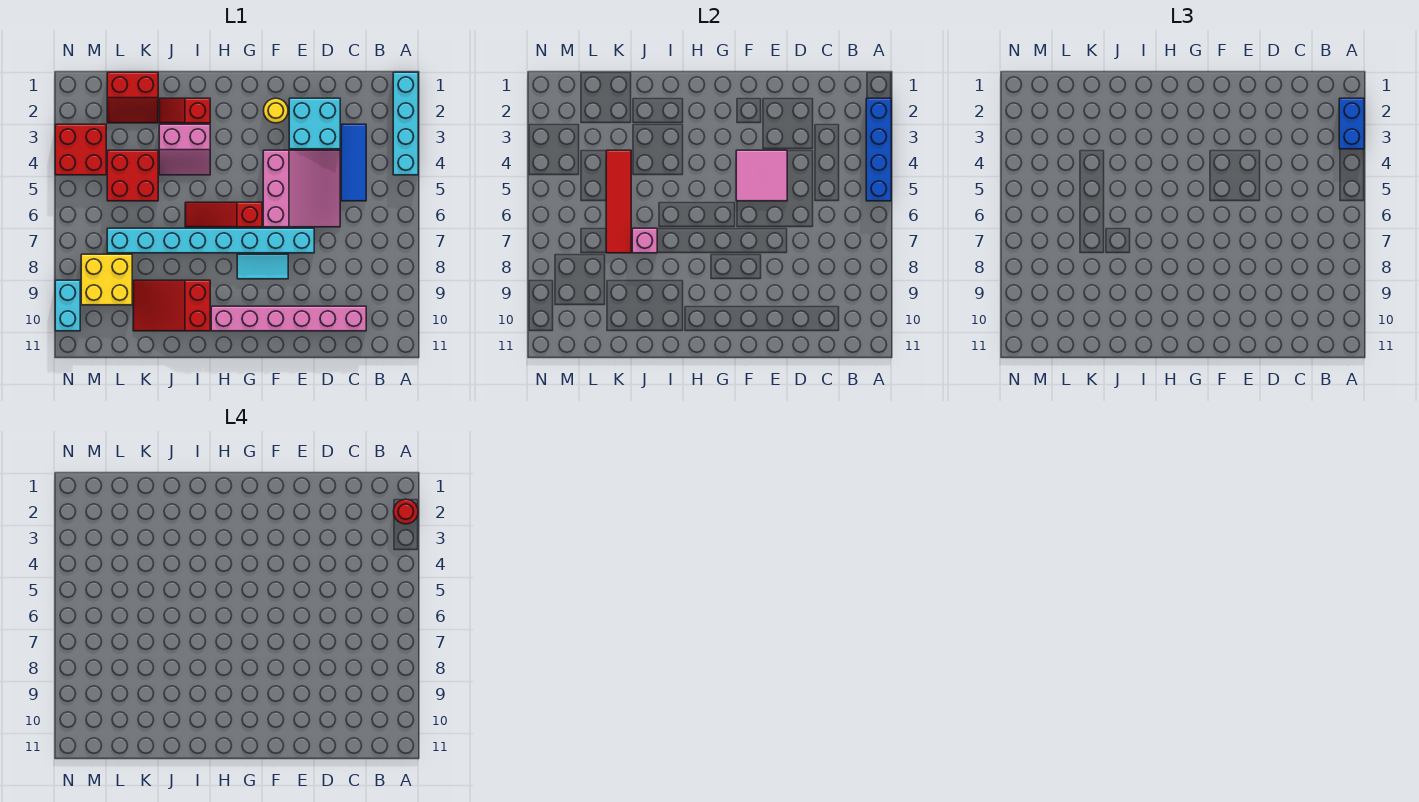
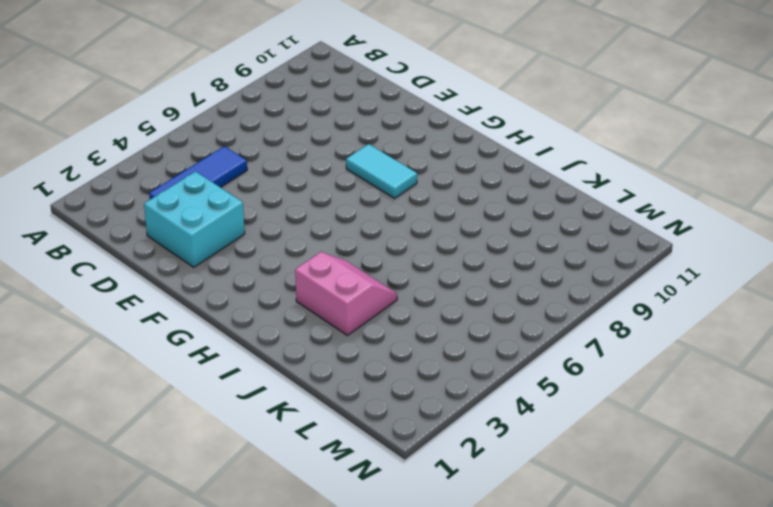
none -> cyan brick A1:A4 level 1
none -> pink brick C10:H10 level 1
none -> pink slope D4:F6 level 1 top F

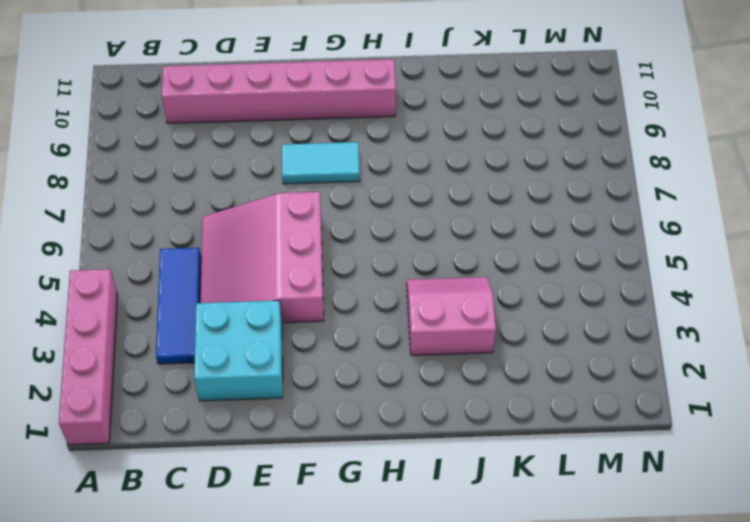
pink brick A1:A4 level 1 -> cyan brick A1:A4 level 1
none -> cyan brick E7:L7 level 1
none -> yellow round brick F2 level 1
none -> red slope G6:I6 level 1 top G

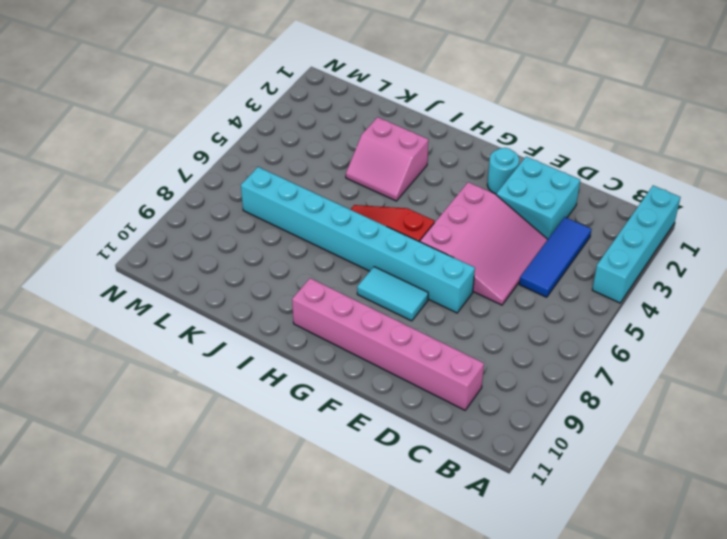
cyan round brick F2 level 1 -> yellow round brick F2 level 1
none -> red slope I2:J2 level 1 top I
none -> red slope I9:K10 level 1 top I
none -> red slope K1:L2 level 1 top 1

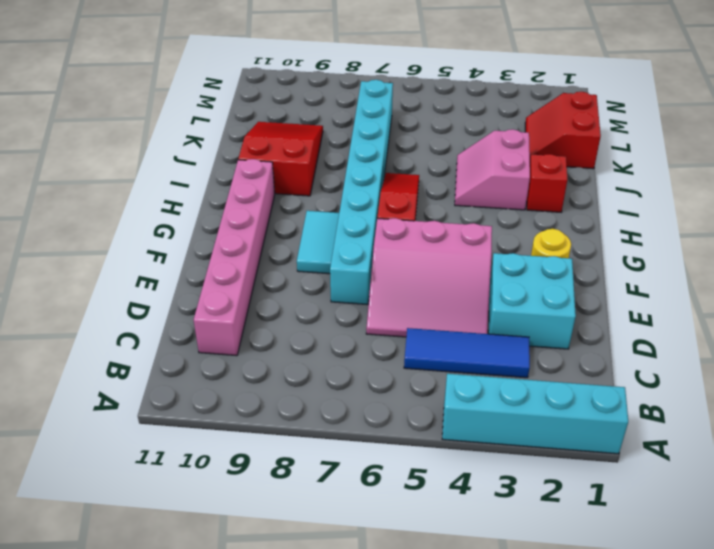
none -> red brick K4:L5 level 1
none -> yellow brick L8:M9 level 1
none -> red brick M3:N4 level 1

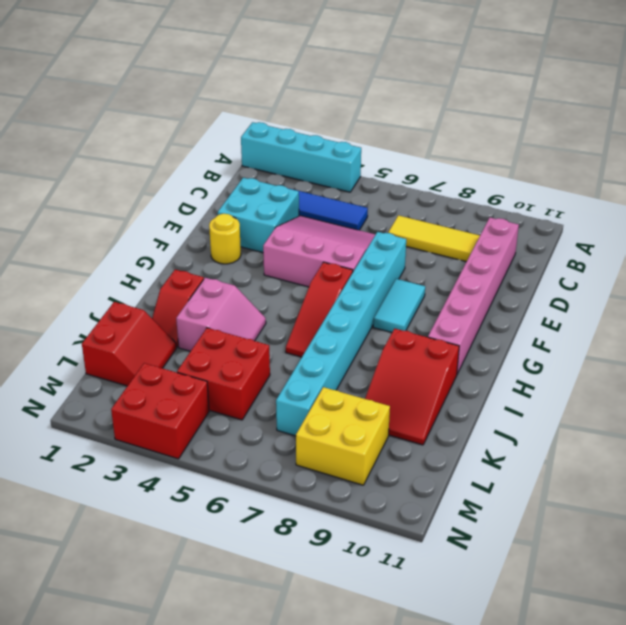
yellow tile C7:C9 level 1 -> none
none -> cyan brick N9:N10 level 1
none -> blue brick A2:A5 level 2
none -> pink tile E4:F5 level 2

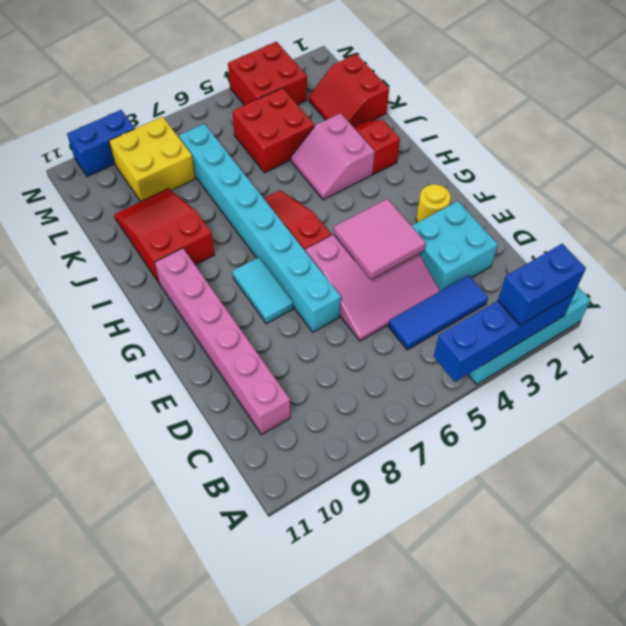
blue brick N9:N10 level 1 -> cyan brick N9:N10 level 1
none -> pink brick J7 level 2
none -> red tile K4:K7 level 2
none -> red round brick A2 level 4

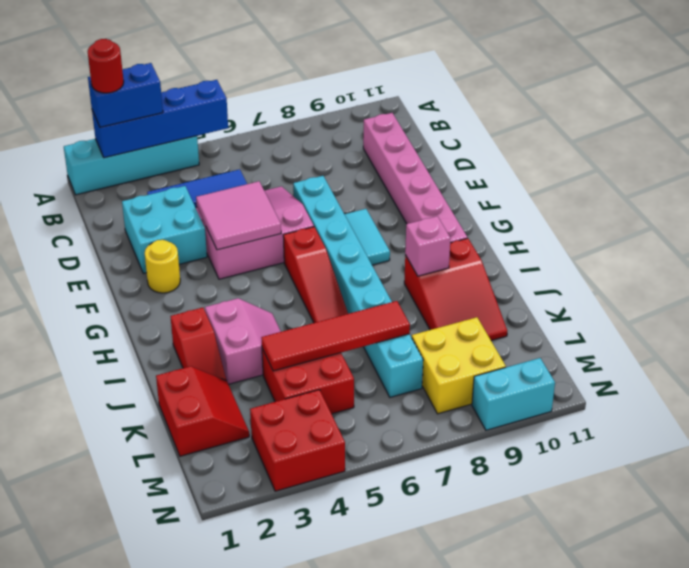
pink brick I9 level 2 -> pink brick J7 level 2

